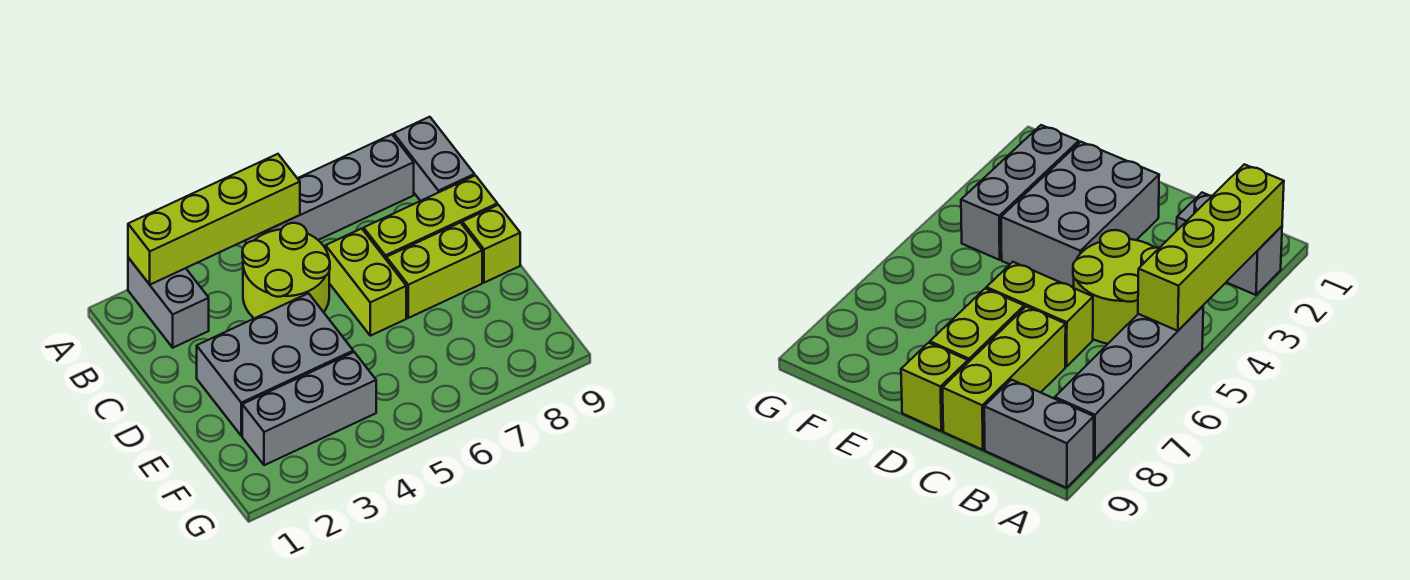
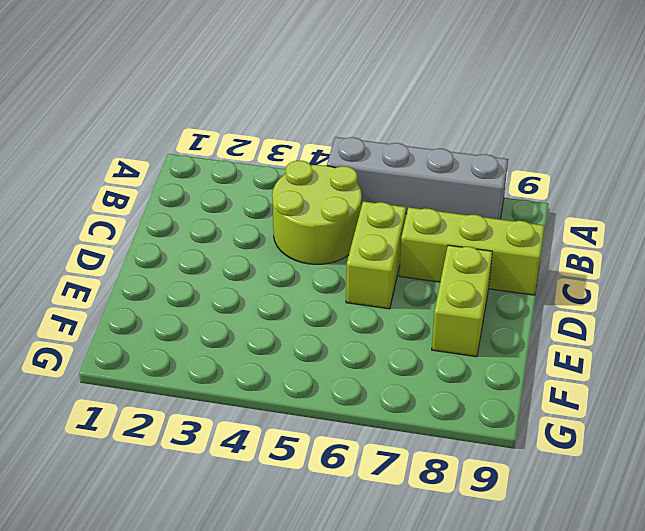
lime brick D8:E8 level 1 -> lime brick D7:D8 level 1
none -> grey brick A2:B2 level 1
none -> grey brick A9:B9 level 1

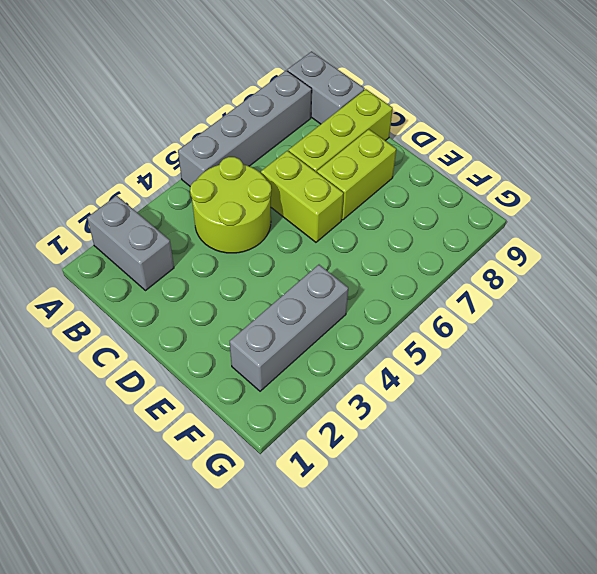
none -> grey brick D2:E4 level 1
none -> lime brick D9 level 1

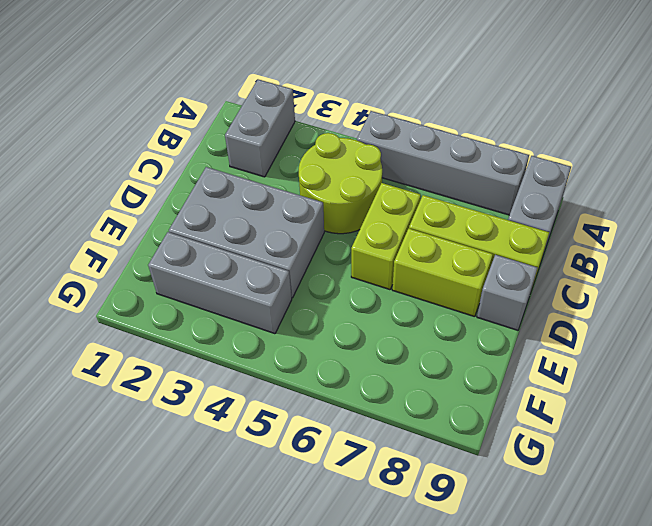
grey brick D9 level 1 -> lime brick D9 level 1
none -> lime brick A2:A5 level 2

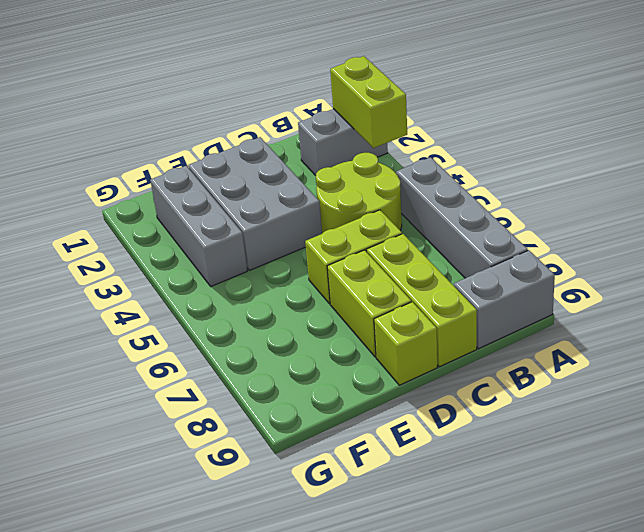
lime brick A2:A3 level 2 -> lime brick A2:A5 level 2

